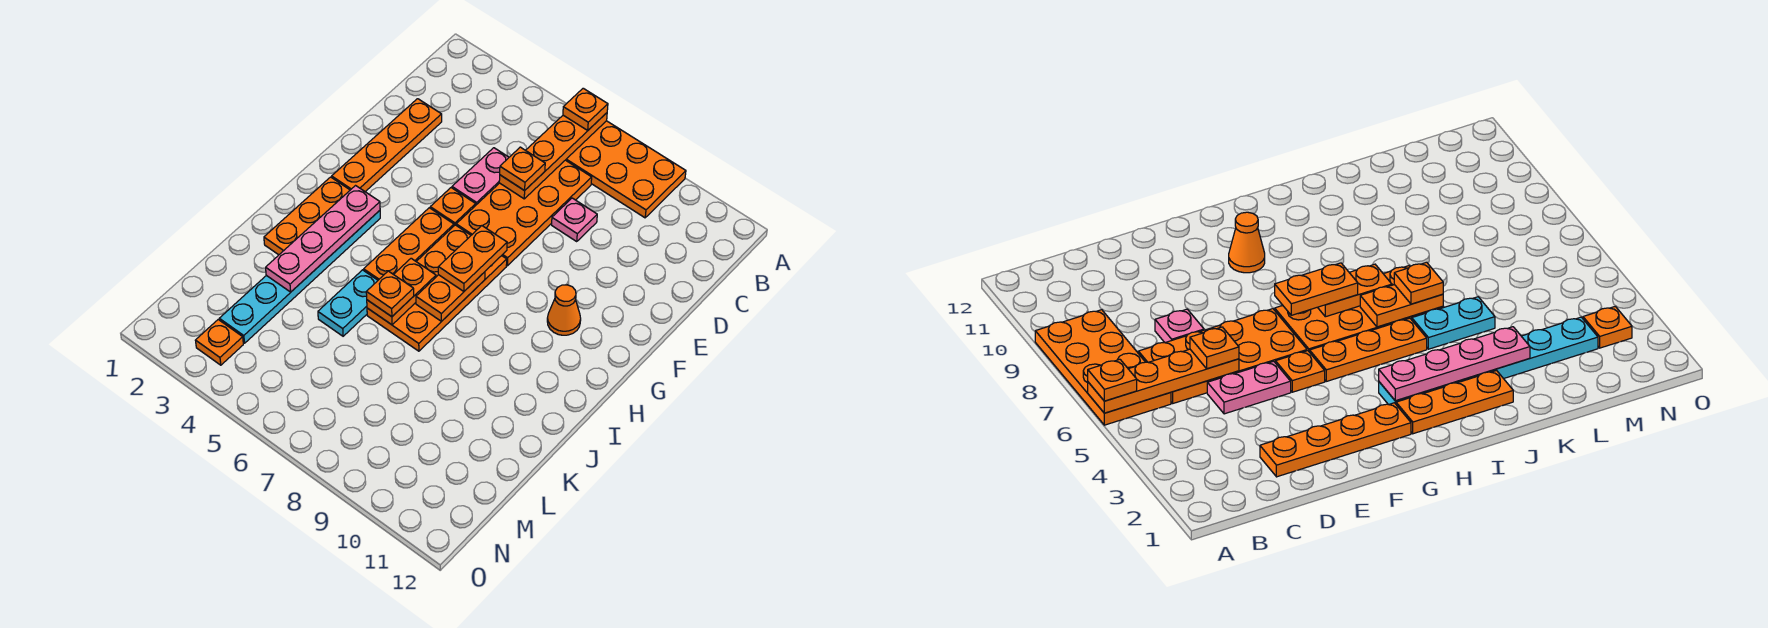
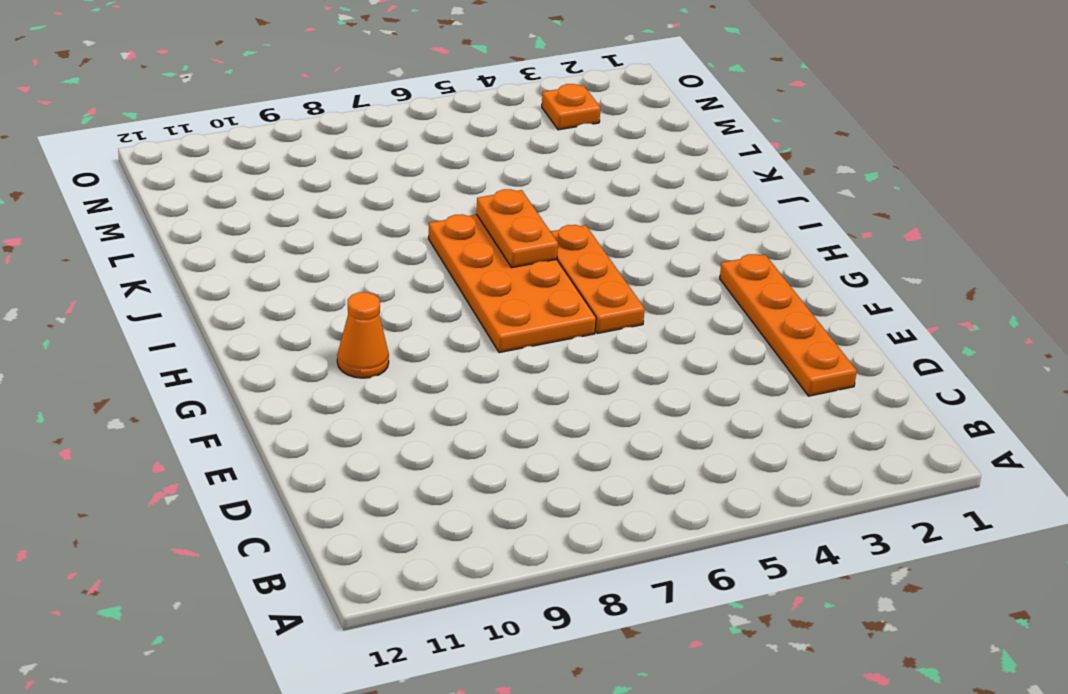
none -> orange plate A6:B9 level 1
none -> orange plate C6:F7 level 1
none -> pink plate D5:E5 level 1

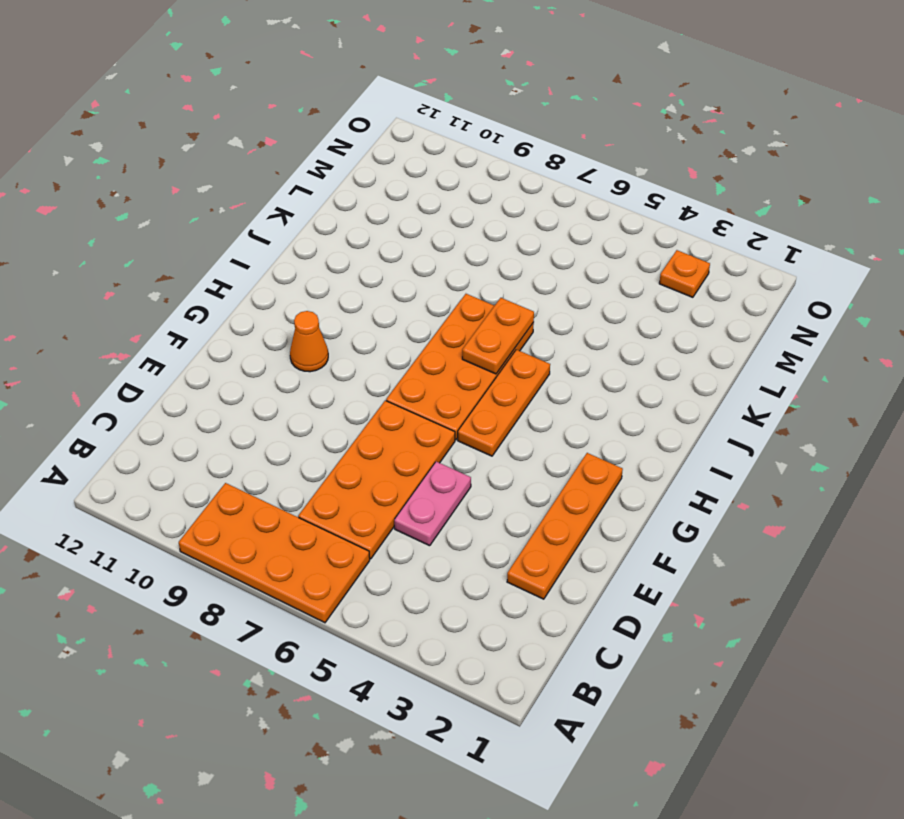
none -> pink plate D8 level 1
none -> orange plate F5 level 1
none -> orange plate H2:J2 level 1

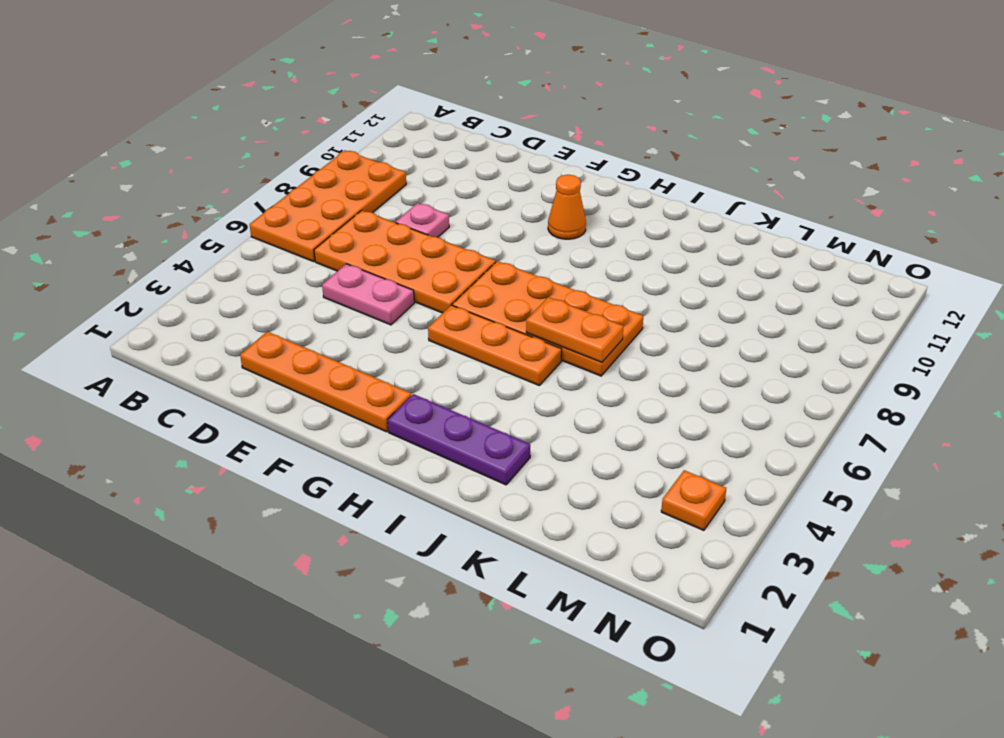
purple plate H2:J2 level 1 -> orange plate H2:J2 level 1
none -> orange plate F5 level 1
none -> cyan plate H3:M3 level 1
none -> cyan plate J5:K5 level 1

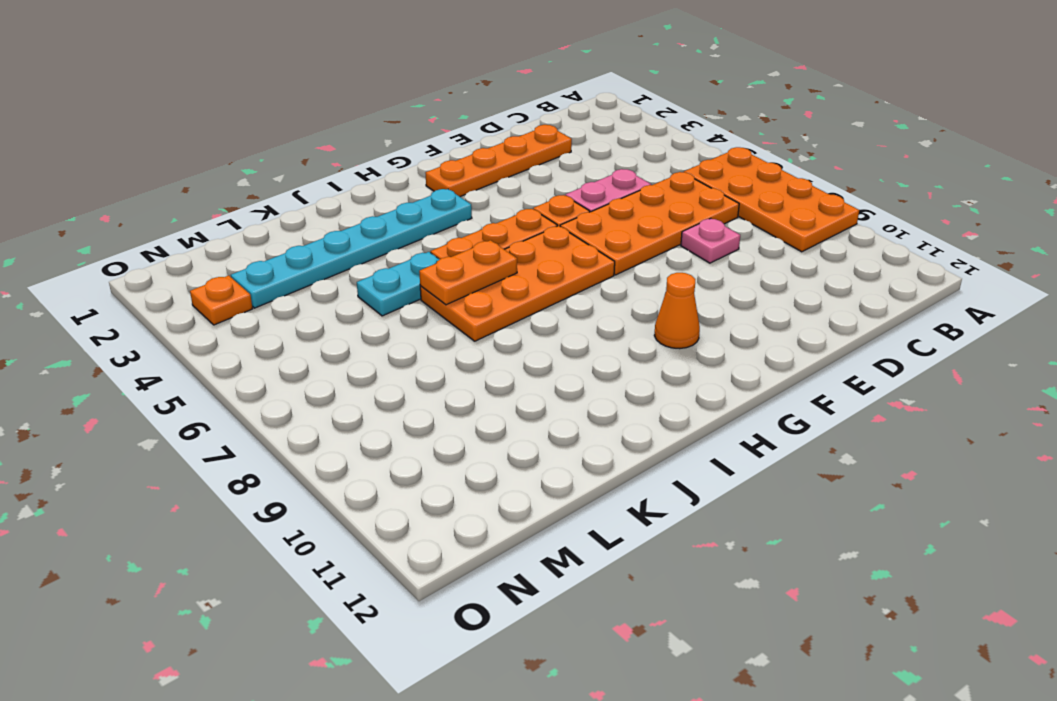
none -> orange plate H2:J2 level 1
none -> orange plate A6:D6 level 2
none -> pink plate H3:K3 level 2

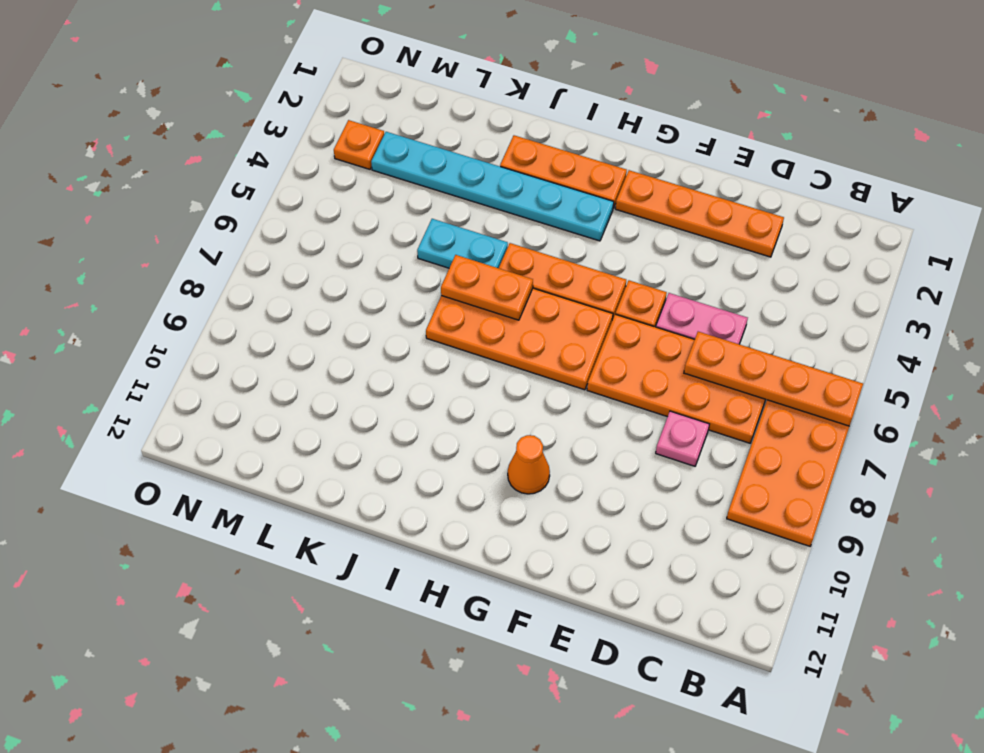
none -> pink plate H3:K3 level 2
none -> orange plate H7:I7 level 2
none -> orange plate A6 level 3

